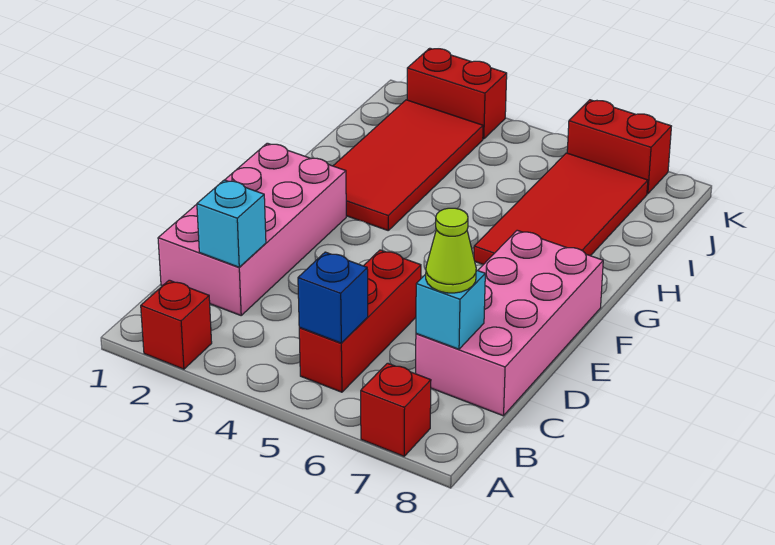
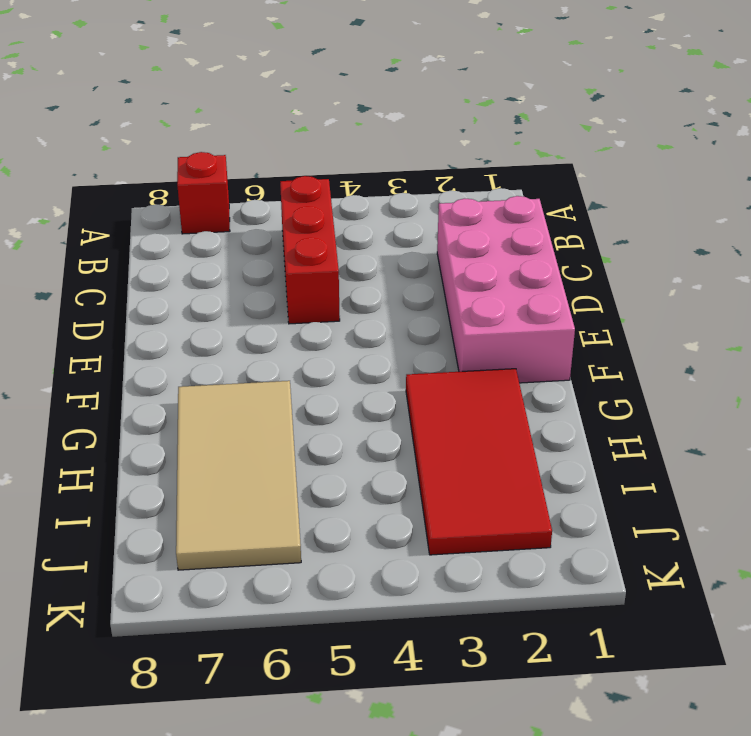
tan tile G6:J7 level 1 -> red tile G6:J7 level 1
none -> red brick A2 level 1
none -> pink brick C7:F8 level 1
none -> red brick K2:K3 level 1

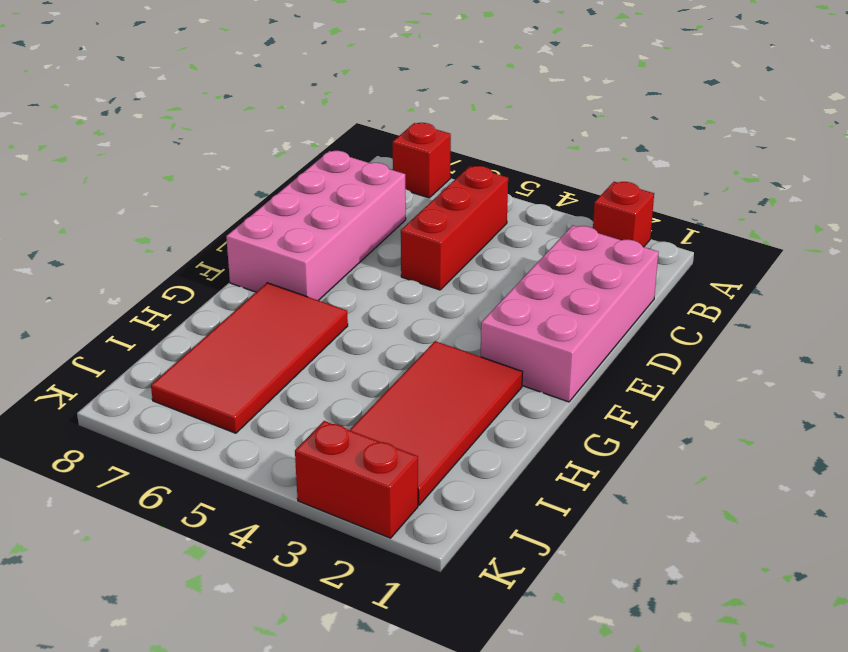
none -> red brick K6:K7 level 1
none -> blue brick B5 level 2
none -> cyan brick C2 level 2

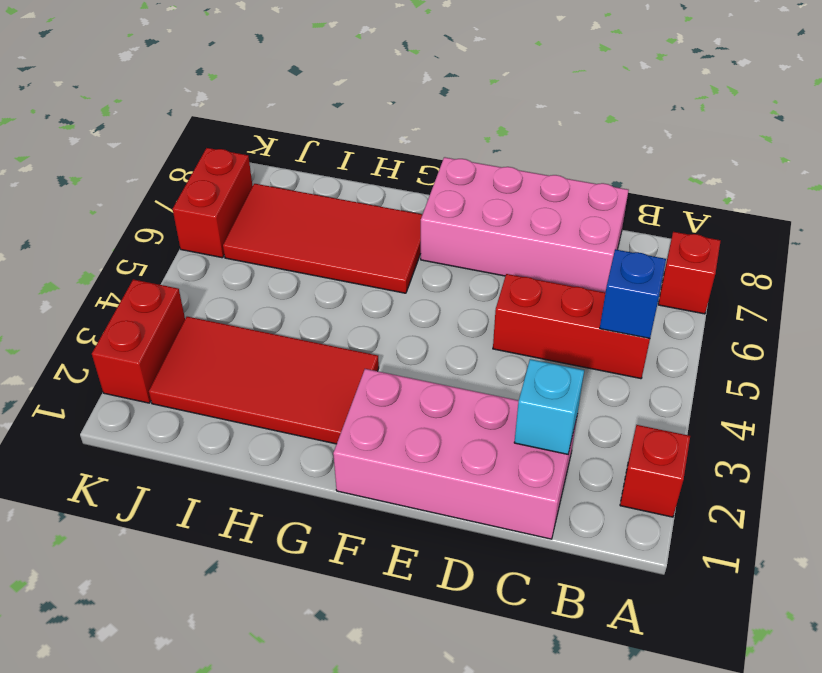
none -> cyan brick C7 level 2
none -> lime cone C7 level 3

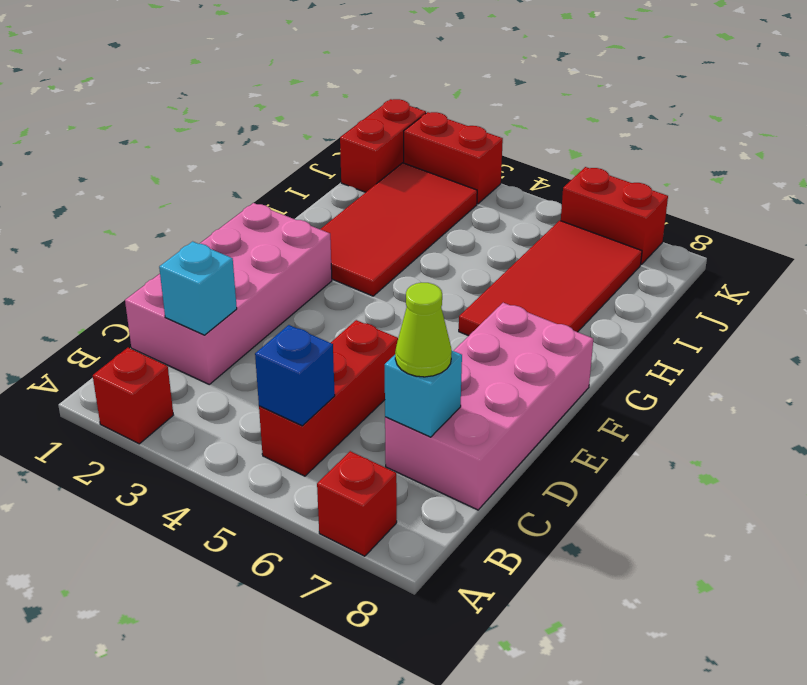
red brick J1:K1 level 1 -> none

